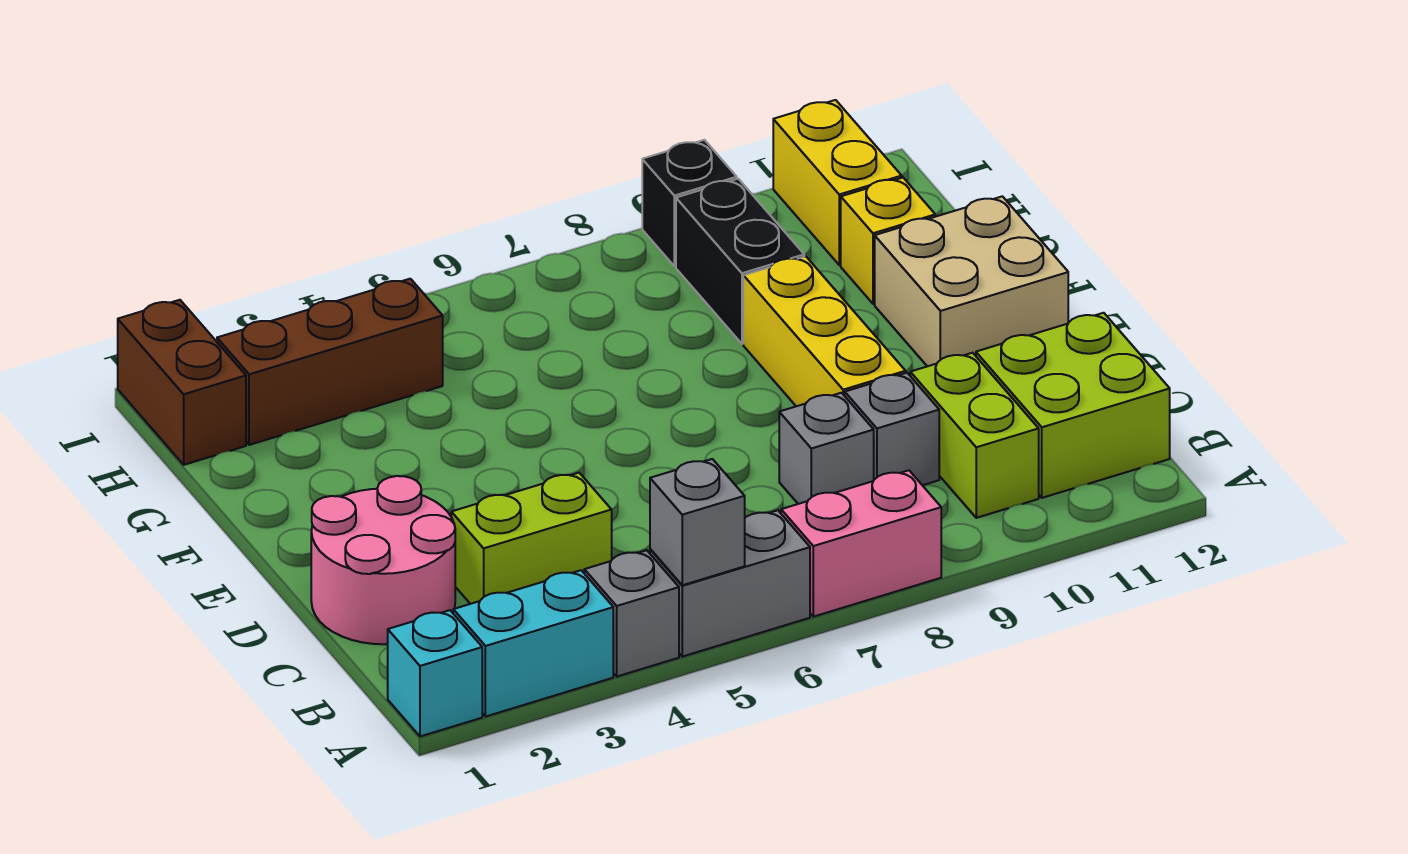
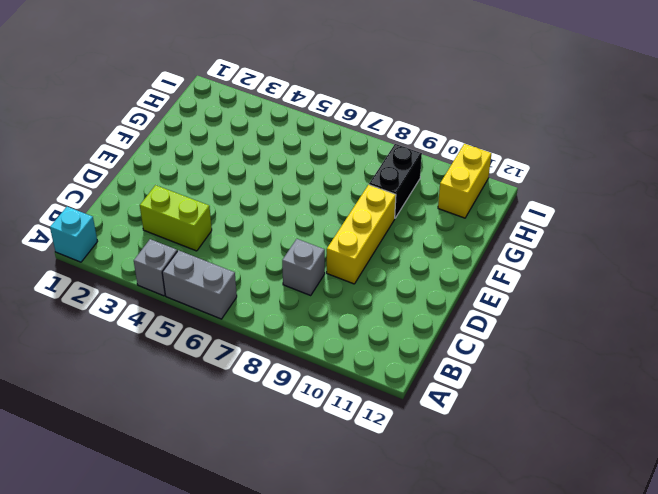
none -> cyan brick A2:A3 level 1
none -> pink brick A7:A8 level 1
none -> lime brick B10:C10 level 1

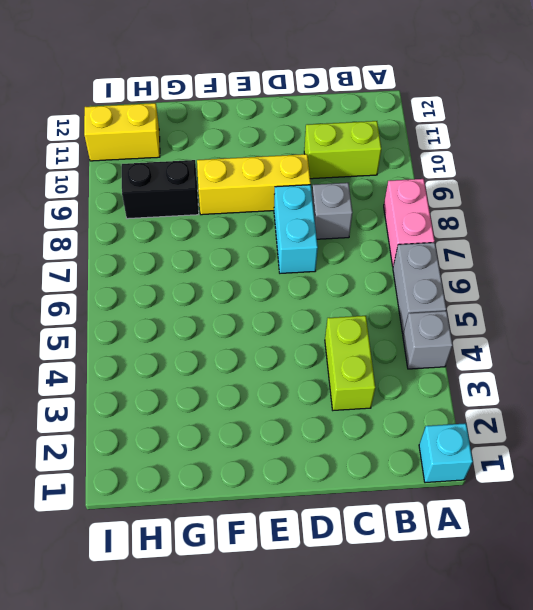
cyan brick D7:D8 level 1 -> cyan brick A2:A3 level 1
none -> lime brick B11:C12 level 1
none -> pink round brick C1:D2 level 1
none -> grey brick C9 level 1

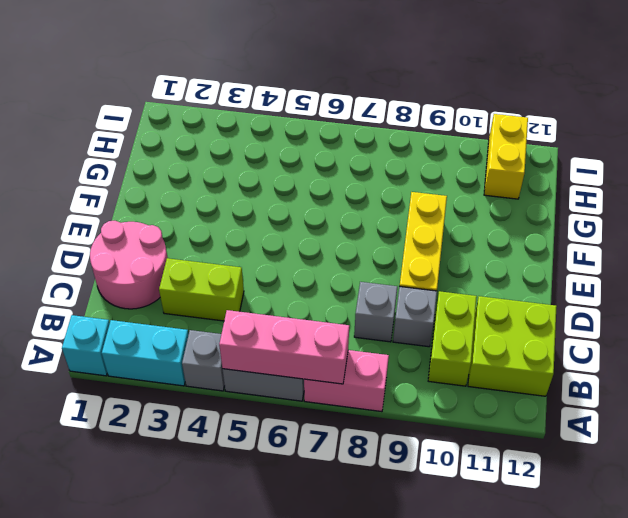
pink brick A5:A7 level 2 -> grey brick A5 level 2
none -> tan brick E11:F12 level 1
none -> black brick G9:H9 level 1
none -> yellow brick G11 level 1

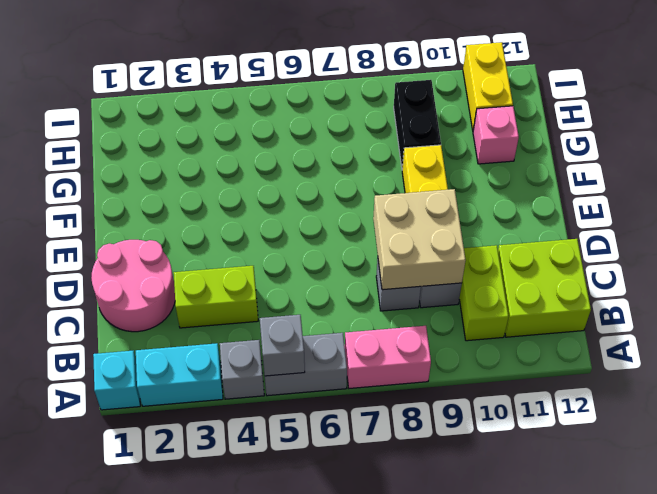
tan brick C8:D9 level 2 -> tan brick E11:F12 level 1
pink brick G11 level 1 -> yellow brick G11 level 1
none -> brown brick H1:I1 level 1
none -> brown brick H2:H4 level 1
none -> black brick I9 level 1

